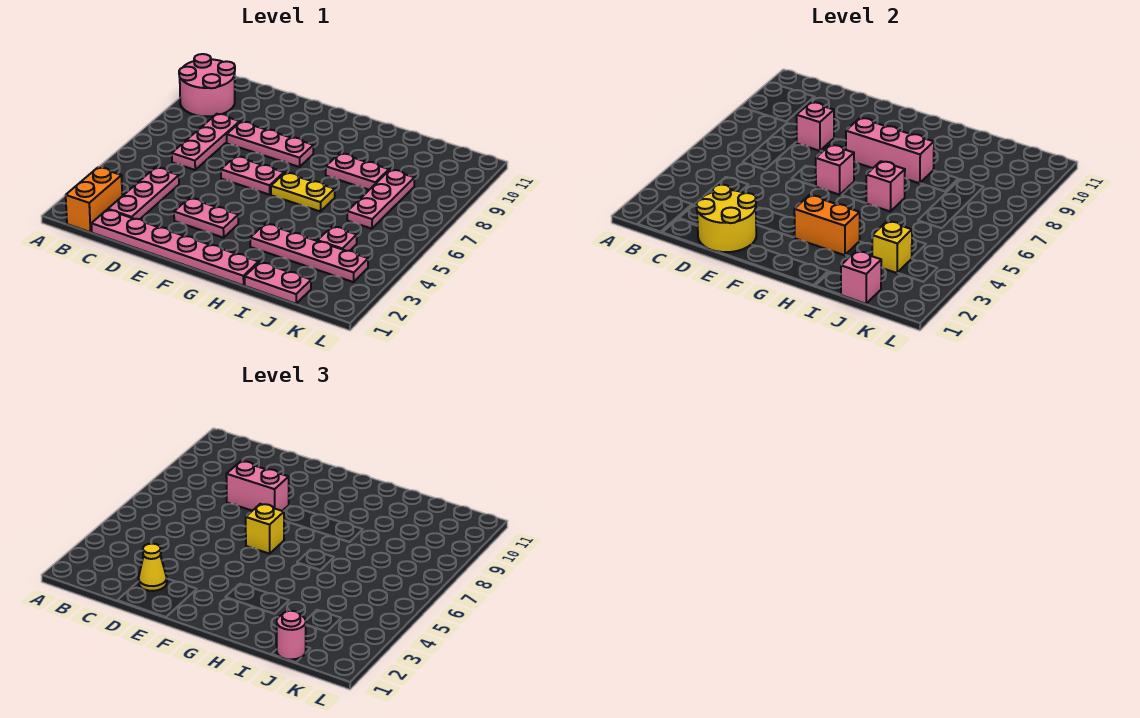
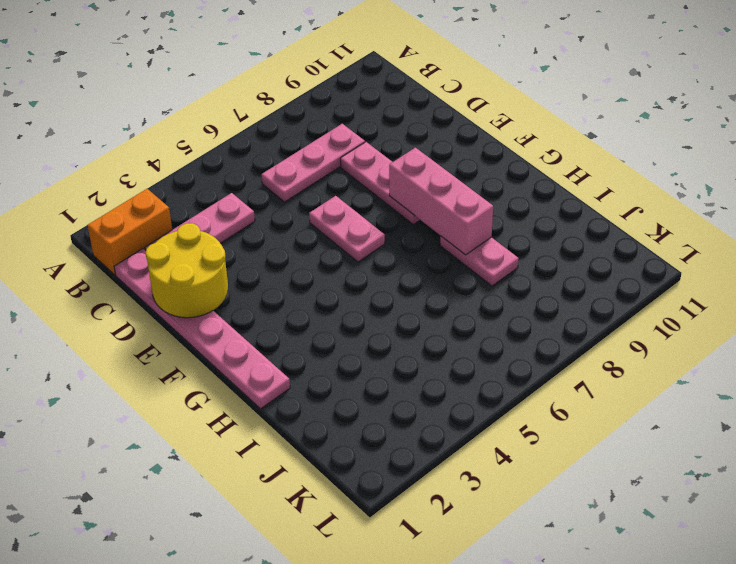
none -> pink round brick A9:B10 level 1
none -> pink plate E3:F3 level 1
none -> yellow plate G6:H6 level 1

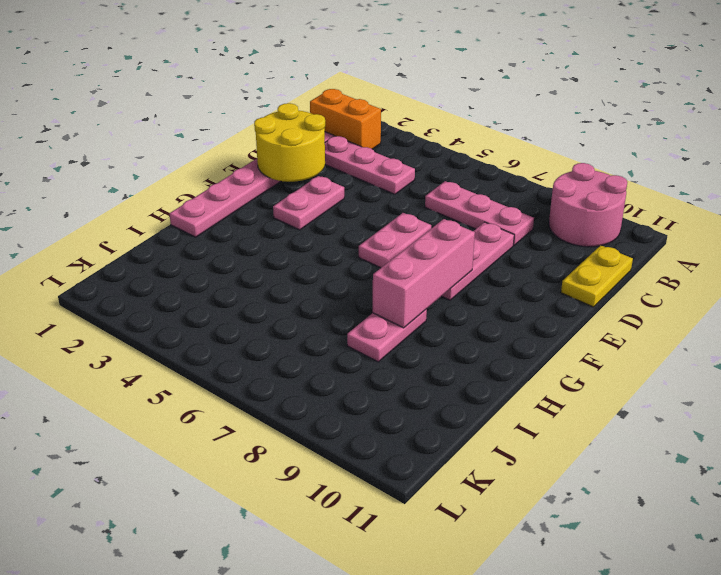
yellow plate C11:D11 level 1 -> yellow plate G6:H6 level 1
none -> pink plate H3:K3 level 1
none -> pink plate I1:J1 level 1
none -> pink plate J4 level 1

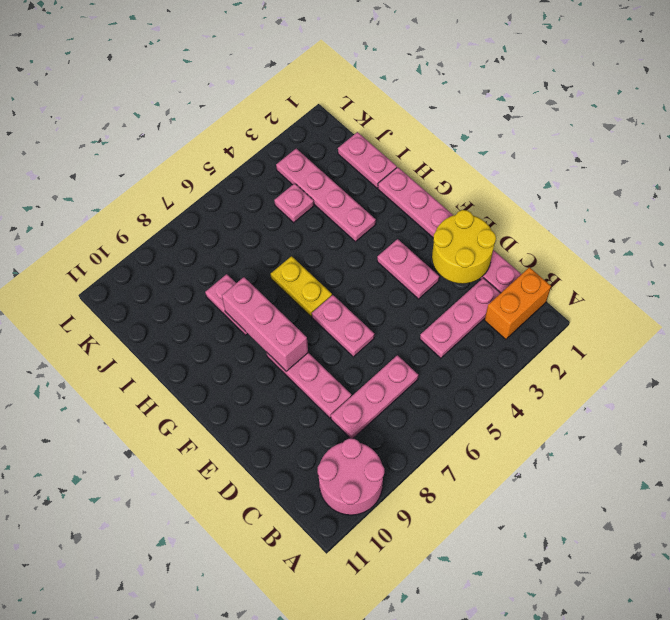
none -> pink plate J6:J8 level 1
none -> pink brick D8 level 2
none -> pink brick F6 level 2

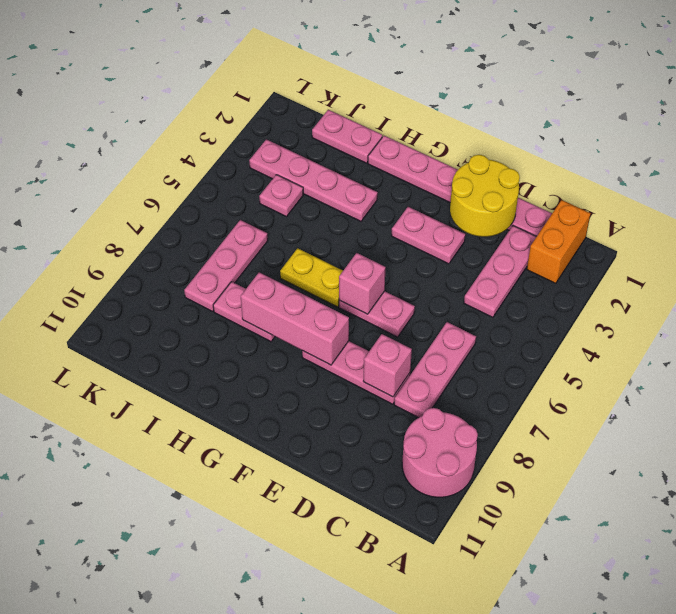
none -> orange brick G3:H3 level 2
none -> pink brick H6 level 2
none -> pink brick J1 level 2

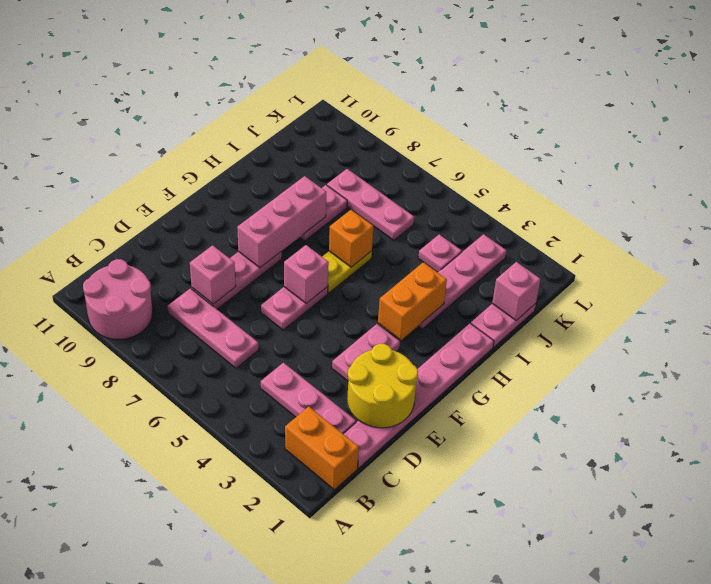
orange brick H6 level 2 -> pink brick H6 level 2
none -> yellow brick J3 level 2
none -> yellow cone D2 level 3
none -> pink brick D8:E8 level 3

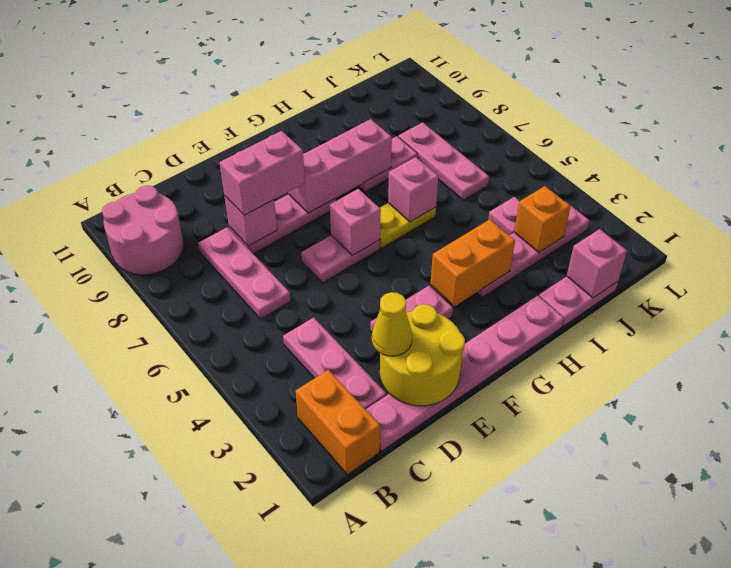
orange brick J3 level 2 -> yellow brick J3 level 2
none -> yellow brick F6 level 3
none -> pink round brick J1 level 3

